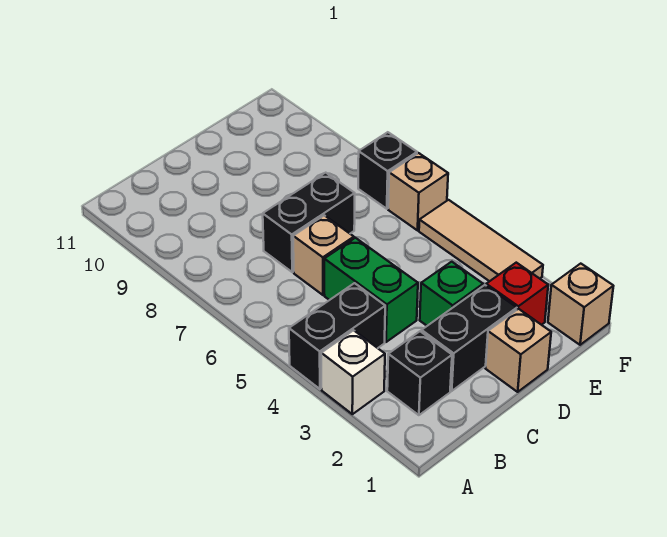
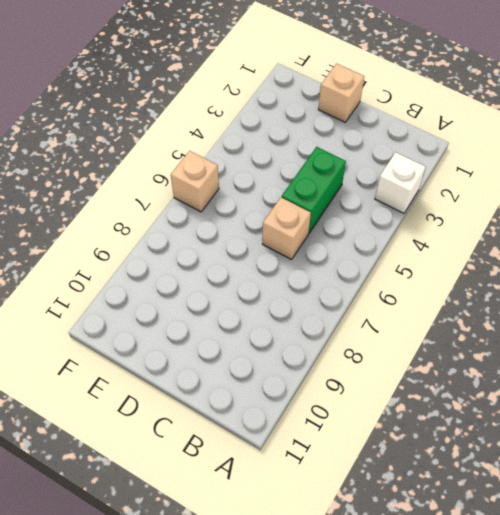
none -> black brick A4:B4 level 1
none -> black brick B2 level 1
none -> black brick C2:D2 level 1

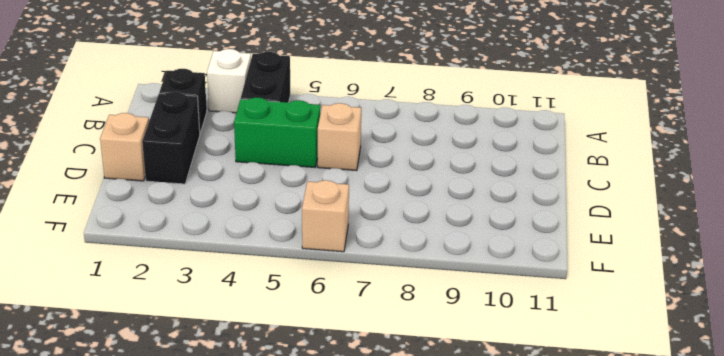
none -> black brick C7:D7 level 1
none -> green brick D3 level 1
none -> red brick E2 level 1

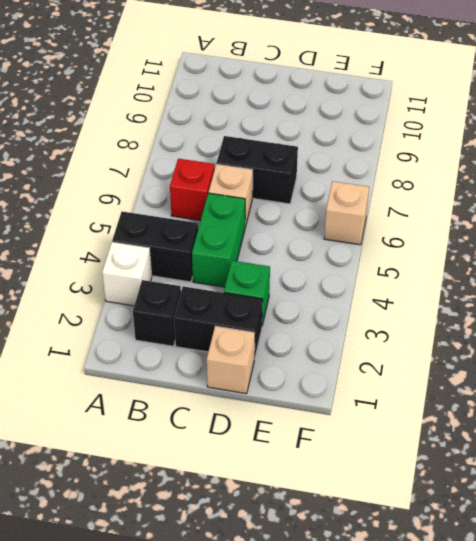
red brick B6 level 1 -> red brick E2 level 1
none -> tan brick F1 level 1
none -> tan tile F3:F5 level 1
none -> black brick F7 level 1

